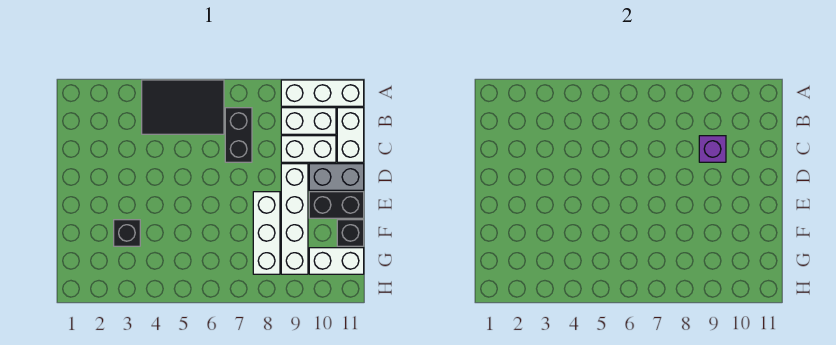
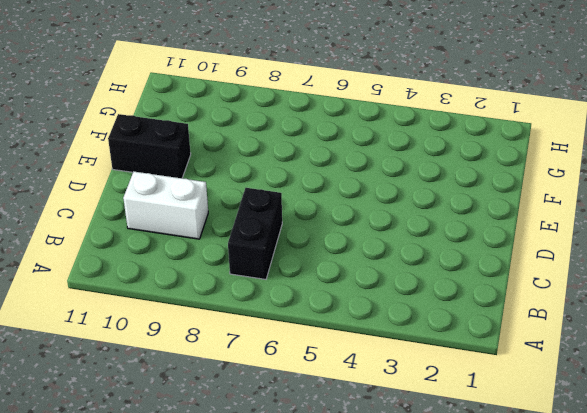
none -> black tile A4:B6 level 1
none -> white brick A9:A11 level 1
none -> white brick B9:B10 level 1

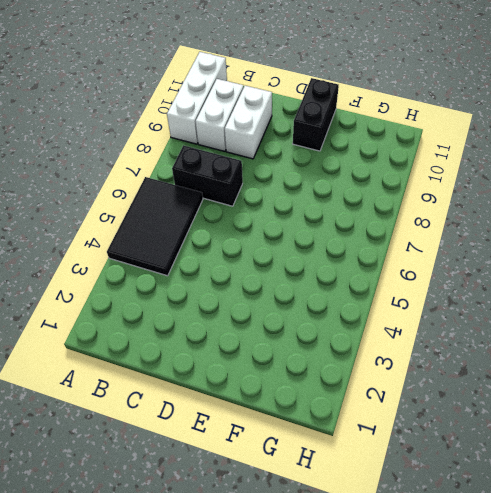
none -> white brick B11:C11 level 1
none -> white brick D9:G9 level 1
none -> grey brick D10:D11 level 1

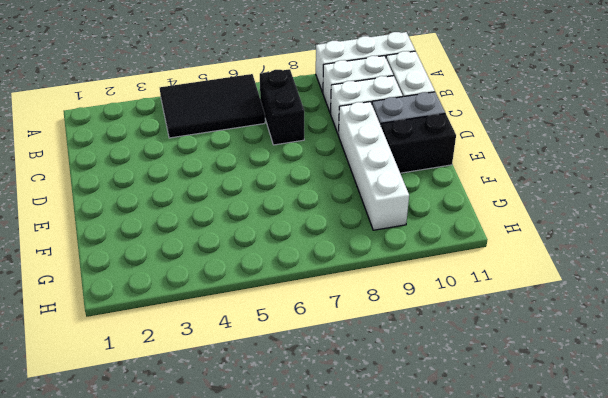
none -> white brick E8:G8 level 1
none -> black brick F3 level 1
none -> black brick F11 level 1

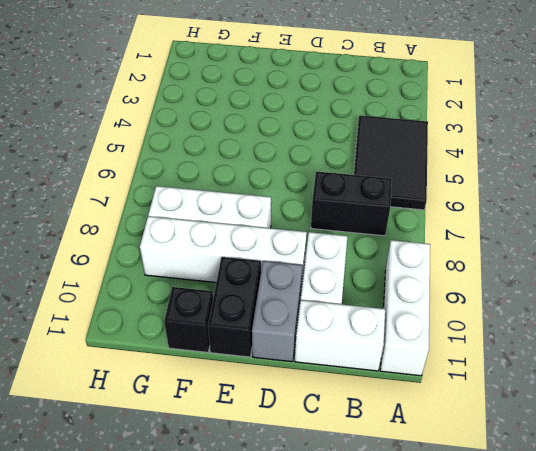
none -> white brick B9:B10 level 1
none -> black brick F3 level 1
none -> white brick G10:G11 level 1

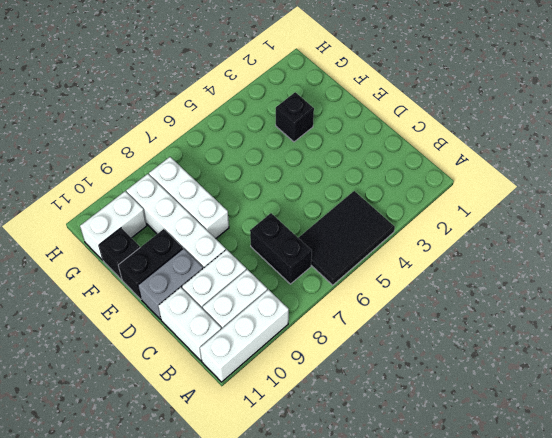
none -> purple brick C9 level 2

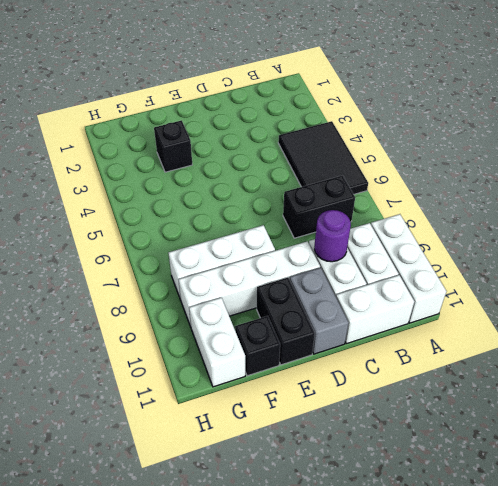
purple round brick C9 level 2 -> purple brick C9 level 2

